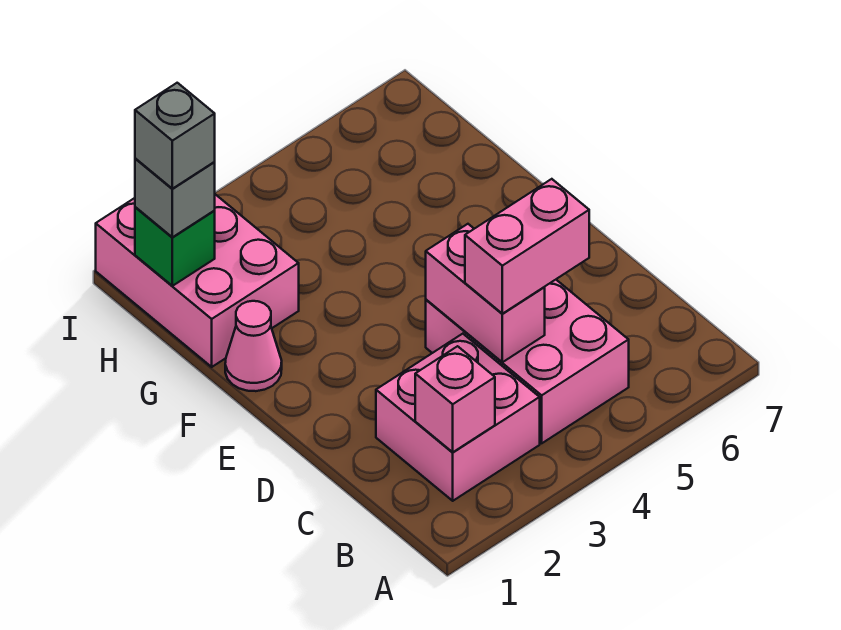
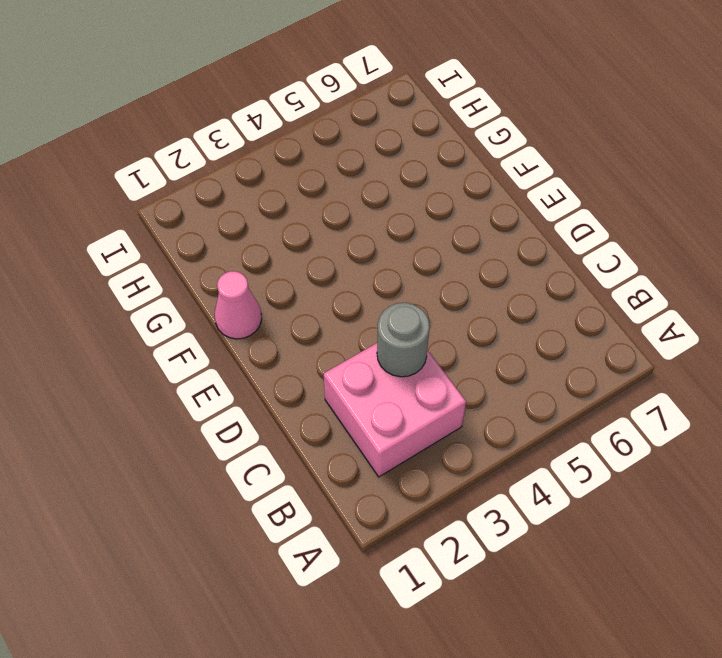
grey round brick C3 level 2 -> none
none -> pink brick B4:D5 level 1
none -> pink brick G1:I2 level 1

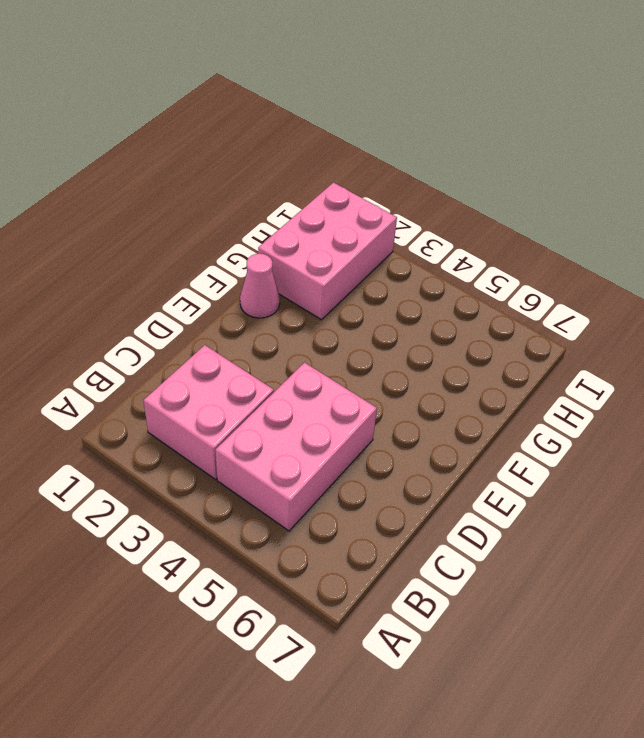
none -> pink brick B2 level 2
none -> pink brick C4:D4 level 2

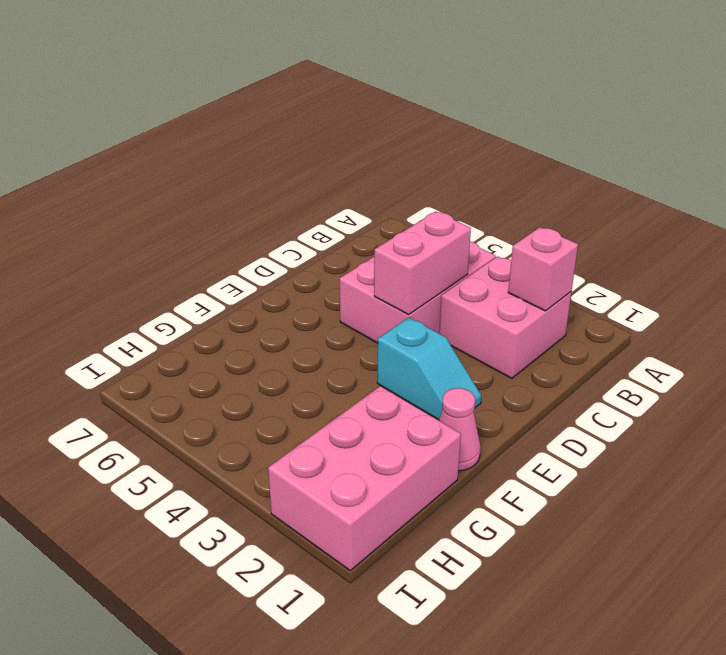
cyan slope E2:E3 level 1 top 3 -> none
none -> green brick H1 level 2
none -> pink brick C4:C5 level 3

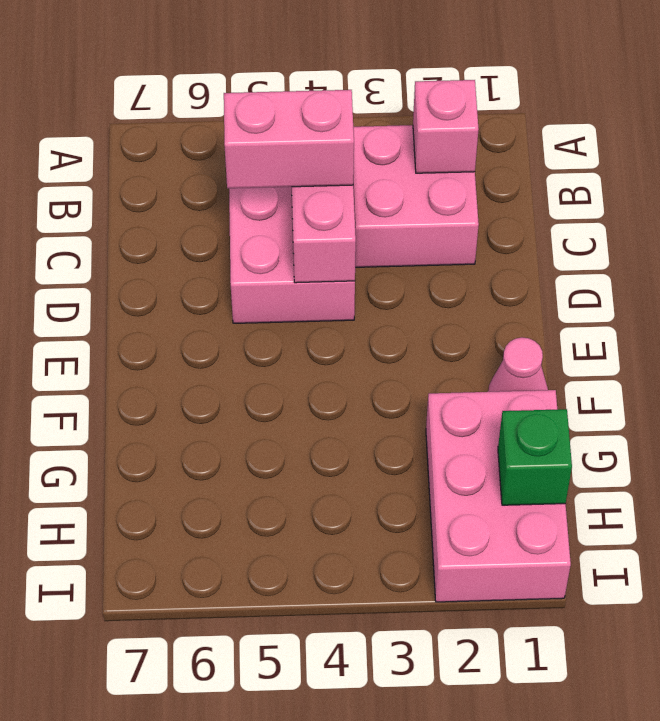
none -> grey brick H1 level 3
none -> grey brick H1 level 4

